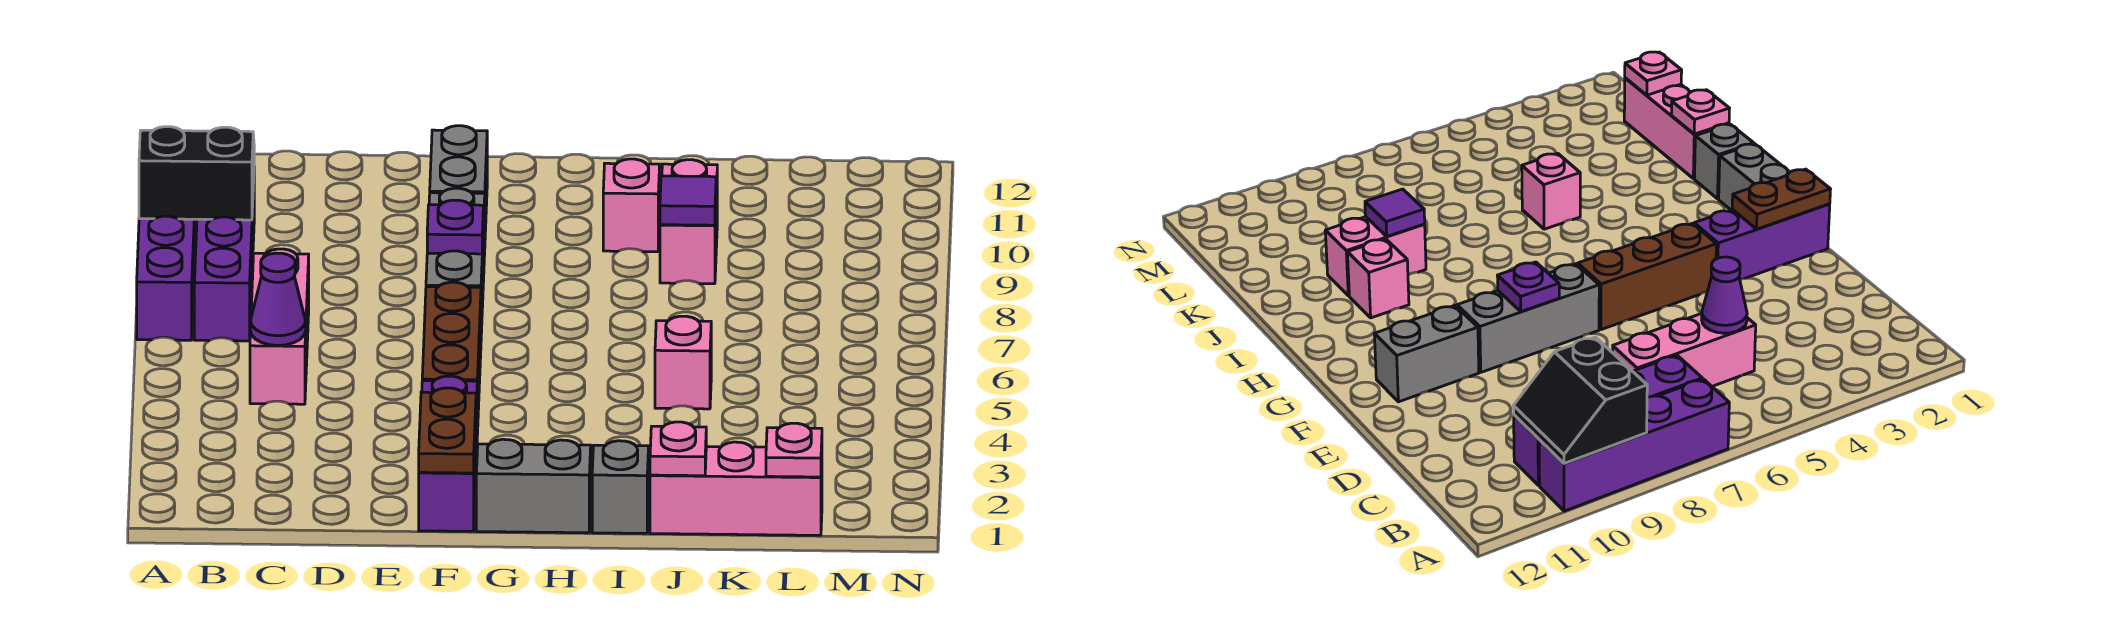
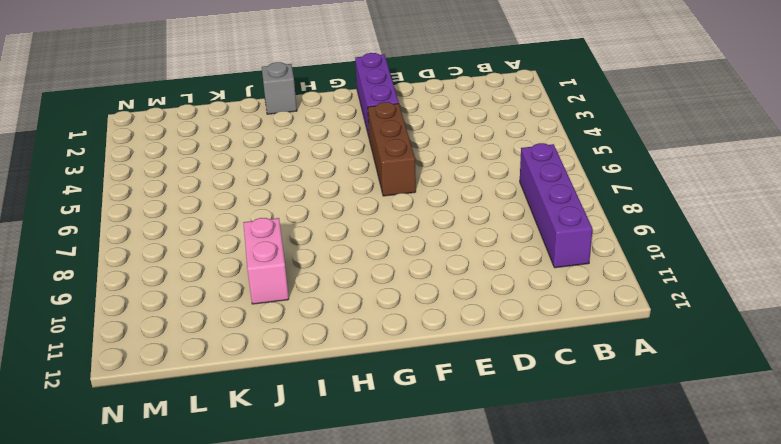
none -> purple brick A7:A10 level 1
none -> pink brick C5:C7 level 1
none -> grey brick F7:F9 level 1

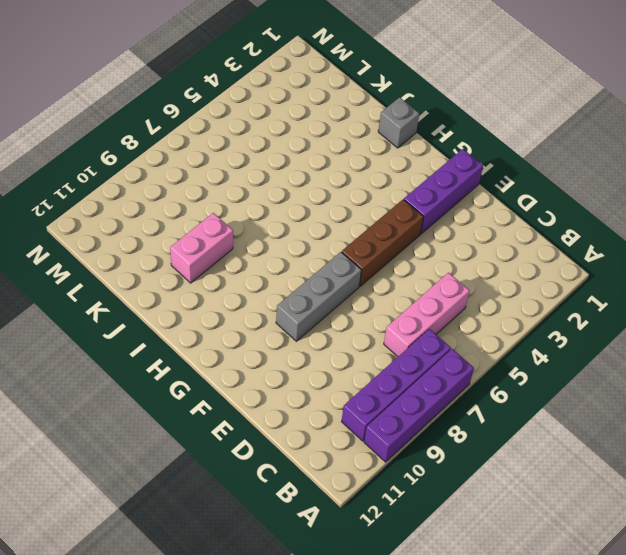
none -> grey brick F10:F11 level 1
none -> grey brick G1:H1 level 1
none -> pink brick I10 level 1

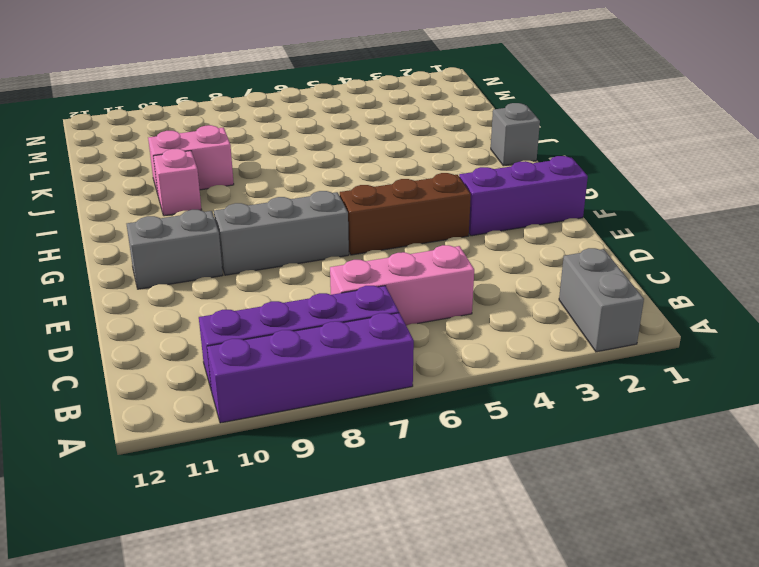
grey brick A2:B2 level 1 -> grey brick G1:H1 level 1
none -> pink brick J1:L1 level 1
none -> pink brick J5 level 1
none -> black slope A9:B10 level 2 top 9

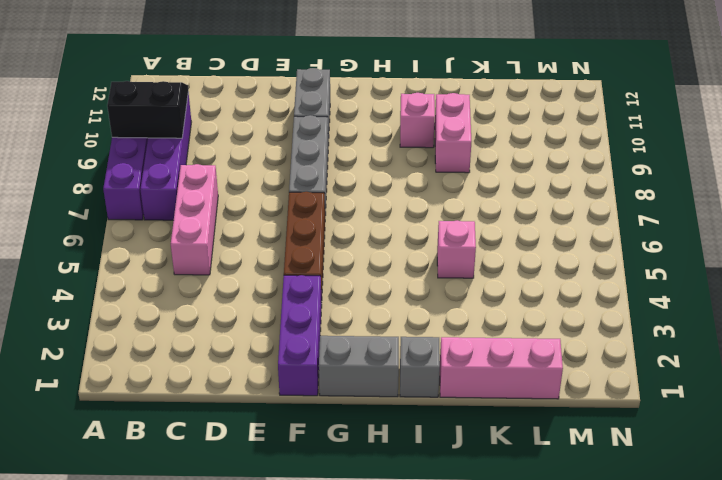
none -> purple cone C5 level 2
none -> brown plate F1:F2 level 2
none -> purple plate F8 level 2

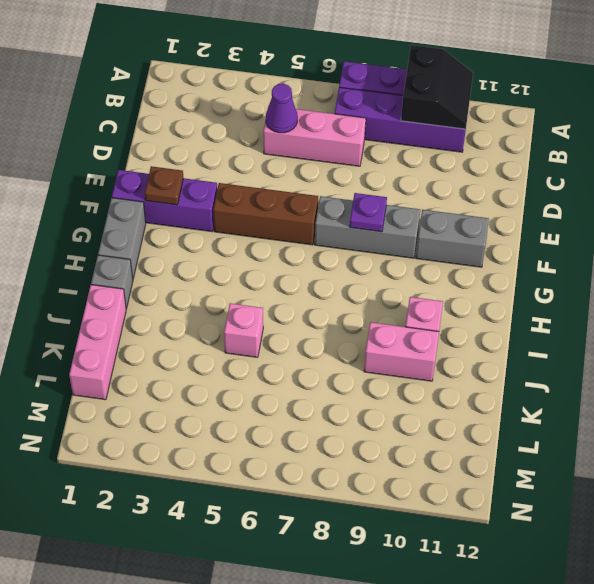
brown plate F2 level 2 -> brown plate F1:F2 level 2
none -> pink plate J1 level 2
none -> purple tile J9 level 2
none -> pink plate L1 level 2

